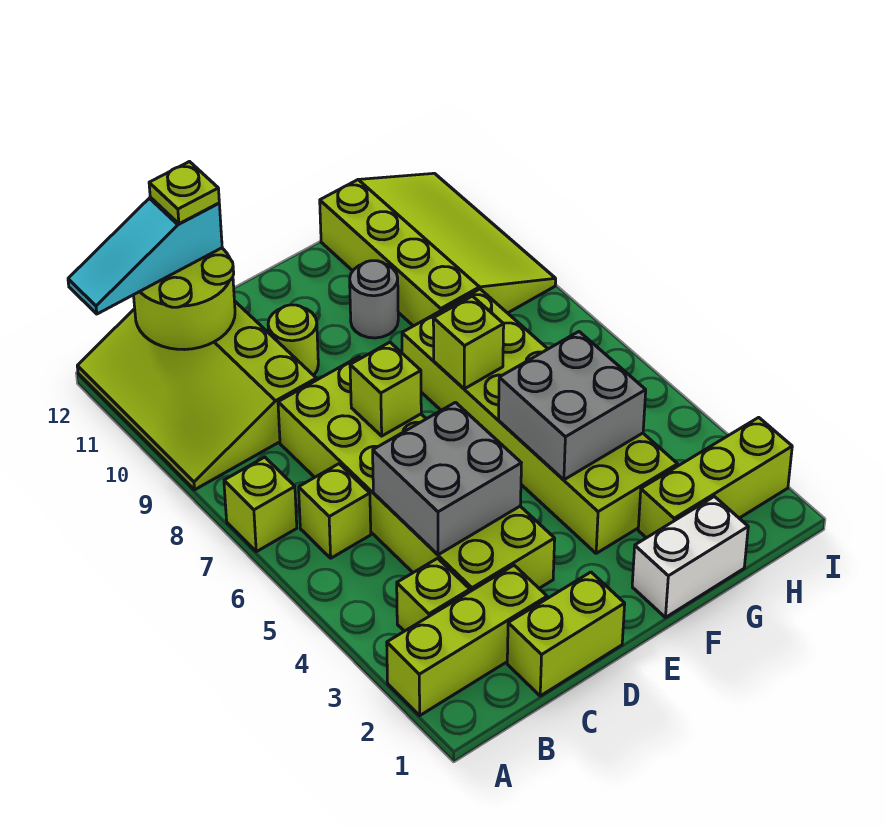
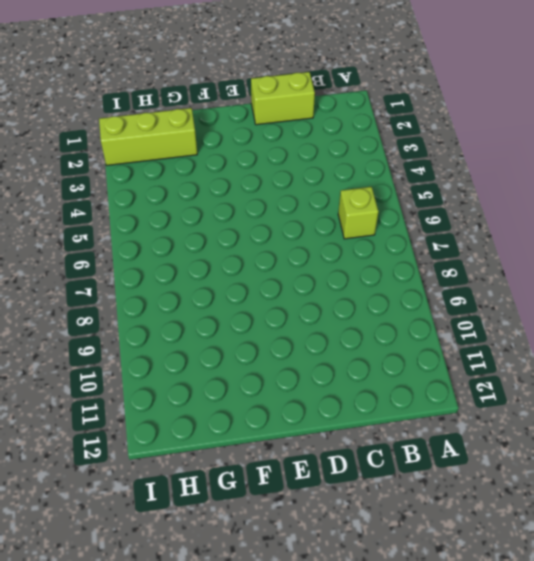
none -> lime brick A2:C2 level 1
none -> lime brick A7 level 1
none -> lime slope A9:C12 level 1 top C

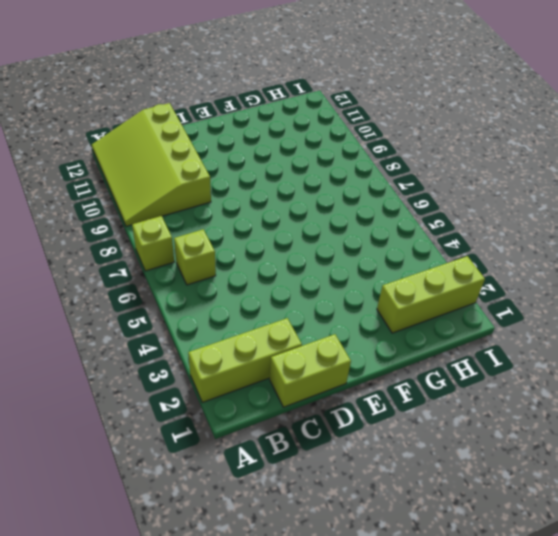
none -> lime brick B3 level 1
none -> lime brick C3:D8 level 1
none -> lime round brick D10 level 1

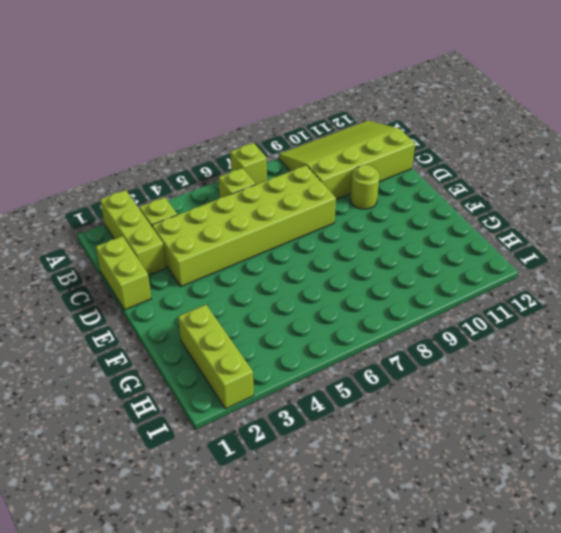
none -> white brick F1:G1 level 1
none -> lime brick F3:G8 level 1
none -> grey round brick F10 level 1

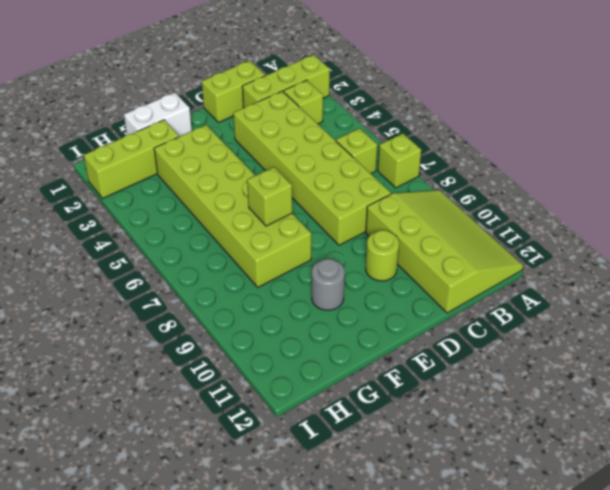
none -> lime slope G9:I12 level 1 top G
none -> lime round brick B11:C12 level 2
none -> grey brick C4:D5 level 2

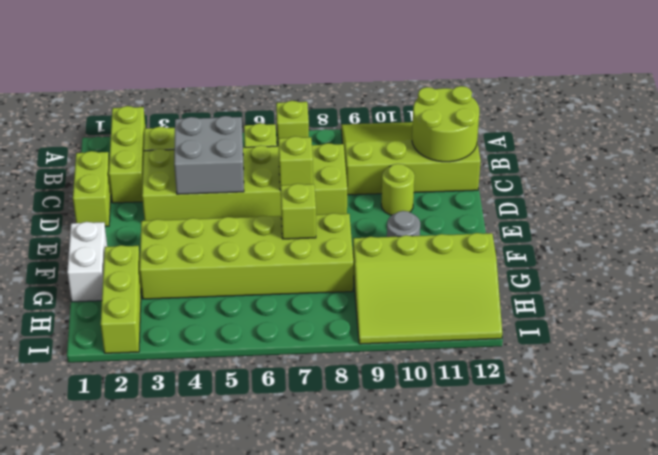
none -> grey brick F4:G5 level 2
none -> cyan slope A12:C12 level 3 top C
none -> lime plate C12 level 4

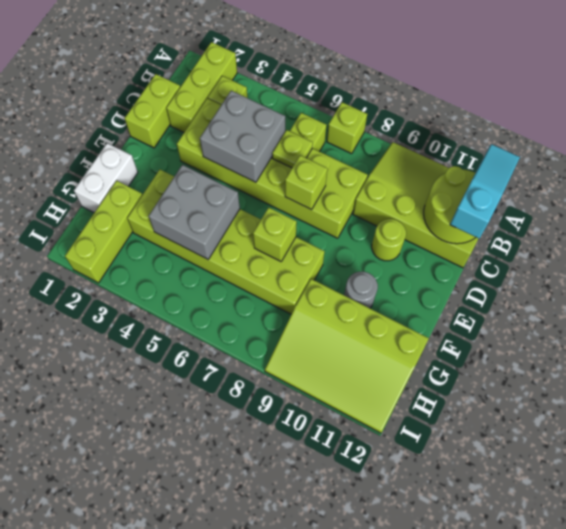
lime plate C6 level 2 -> lime plate C12 level 4

